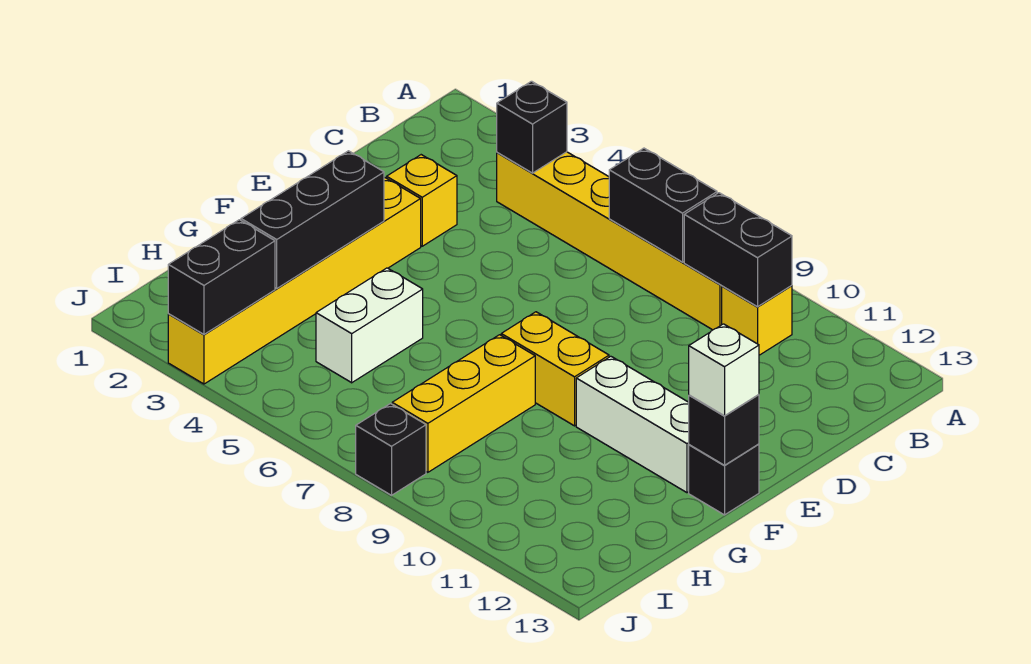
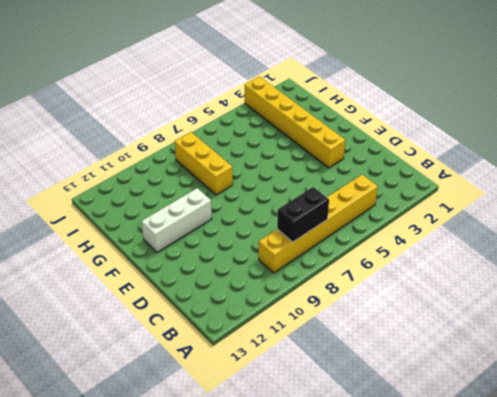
none -> yellow brick B10 level 1
none -> yellow brick D3 level 1
none -> yellow brick F8:F9 level 1

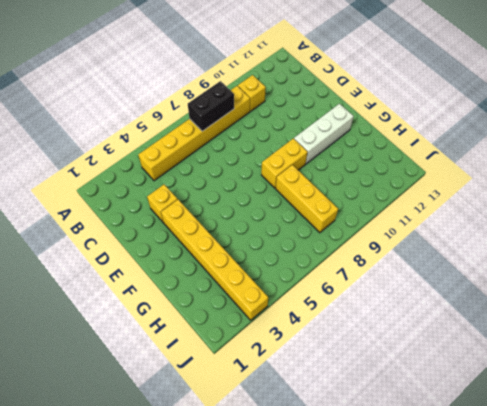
none -> black brick F13 level 1
none -> white brick G5:H5 level 1
none -> black brick J8 level 1

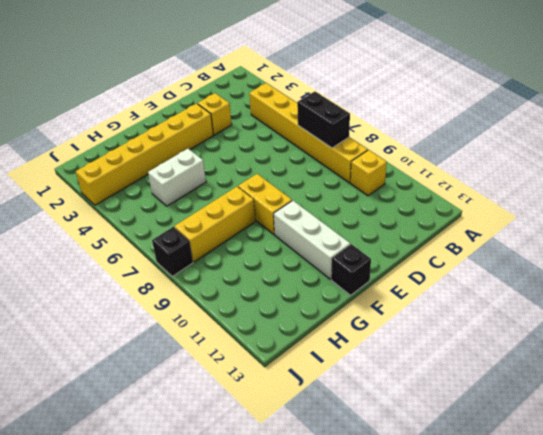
none -> black brick B4 level 2
none -> black brick B9:B10 level 2
none -> black brick F3:H3 level 2

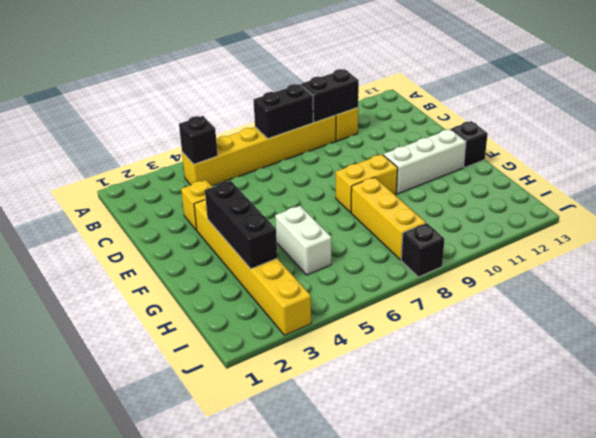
none -> black brick F13 level 2
none -> black brick I3:J3 level 2
none -> white brick F13 level 3

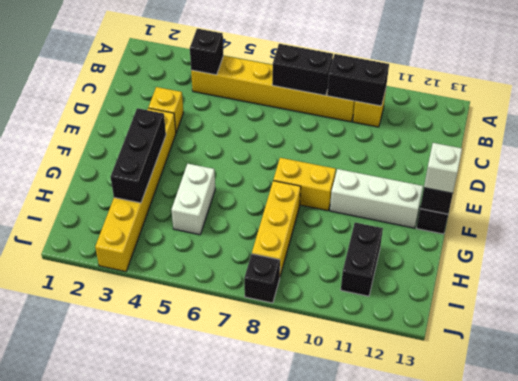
black brick H11:I11 level 1 -> black brick I3:J3 level 2

